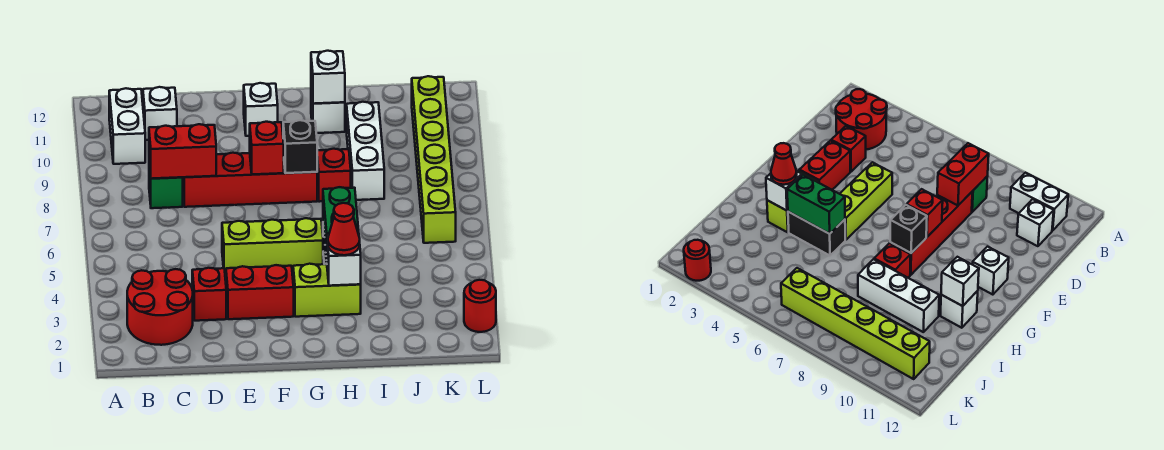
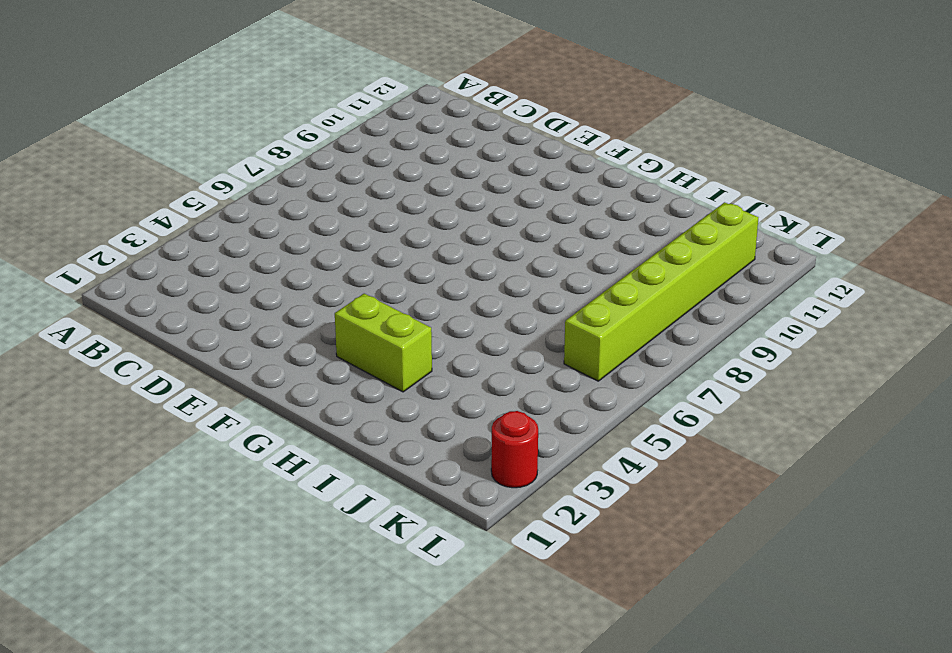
none -> red round brick B2:C3 level 1
none -> white brick B10:B11 level 1
none -> green brick C8 level 1

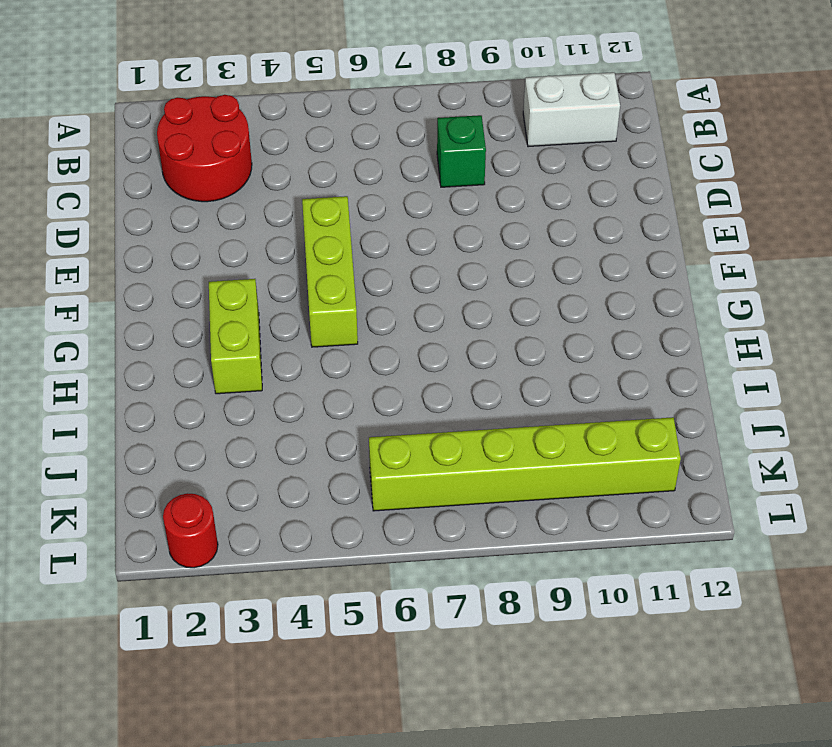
none -> white brick C11 level 1
none -> red brick D3 level 1
none -> red brick D8:G8 level 1

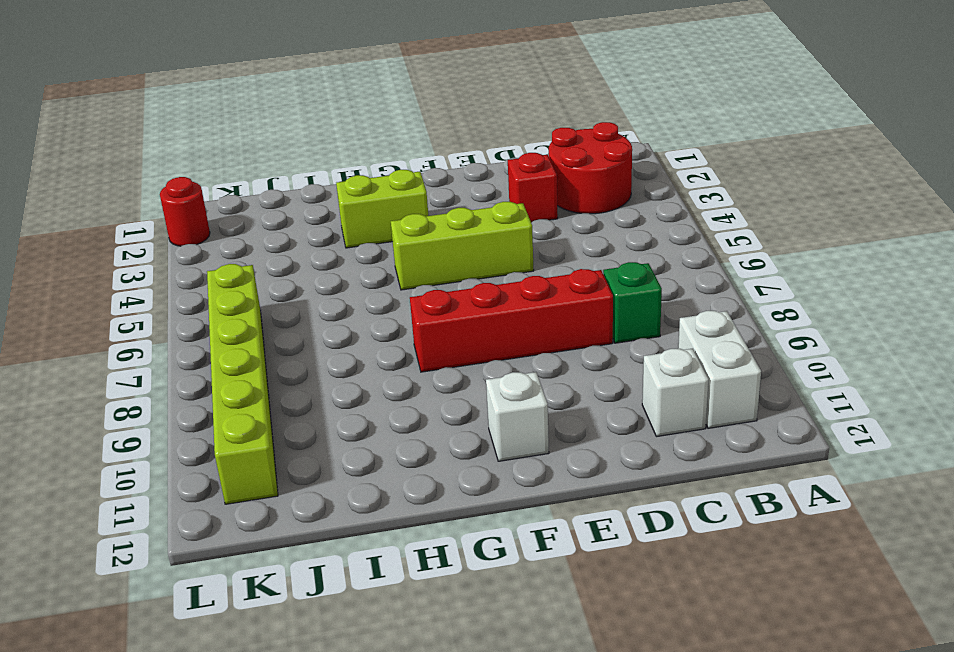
none -> red brick E3:F3 level 1
none -> black brick H4:H5 level 1
none -> red brick H8 level 1

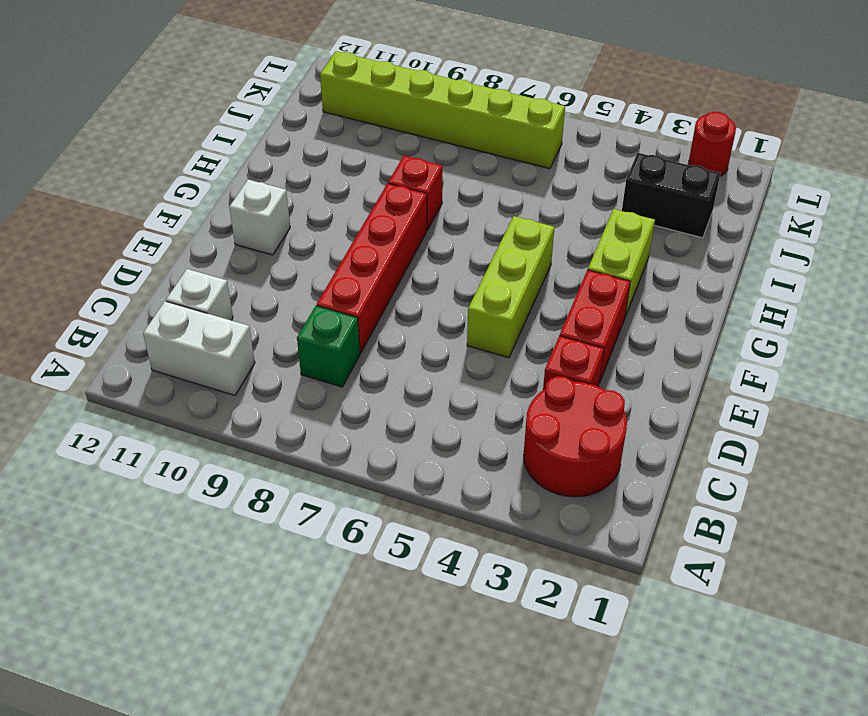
black brick J2:J3 level 1 -> black brick H4:H5 level 1
none -> white brick H11 level 1
none -> white brick I8:I10 level 1
none -> red brick C8:D8 level 2

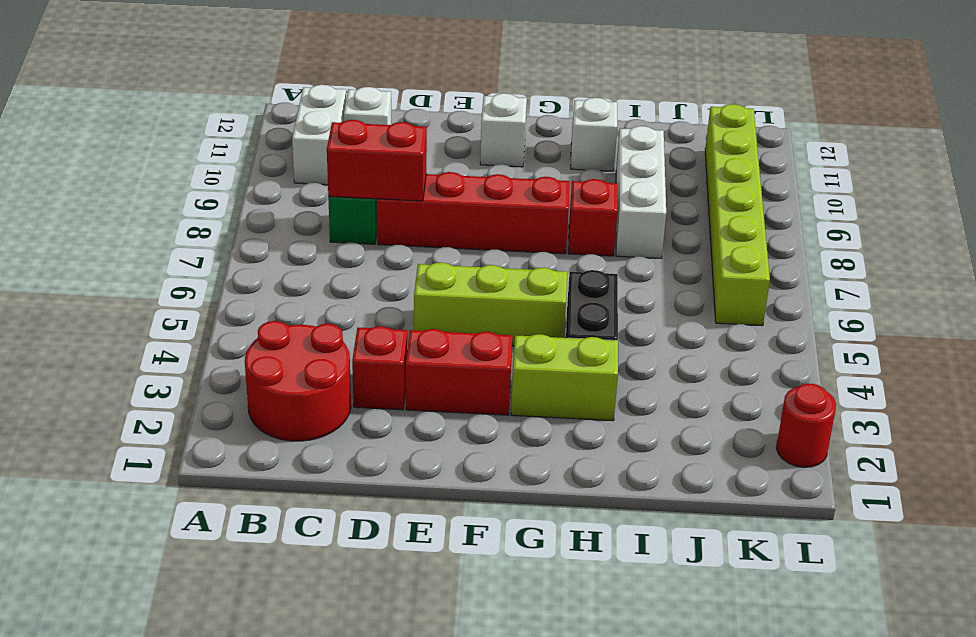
none -> red brick F8 level 2
none -> black brick G8 level 2
none -> white brick H3 level 2

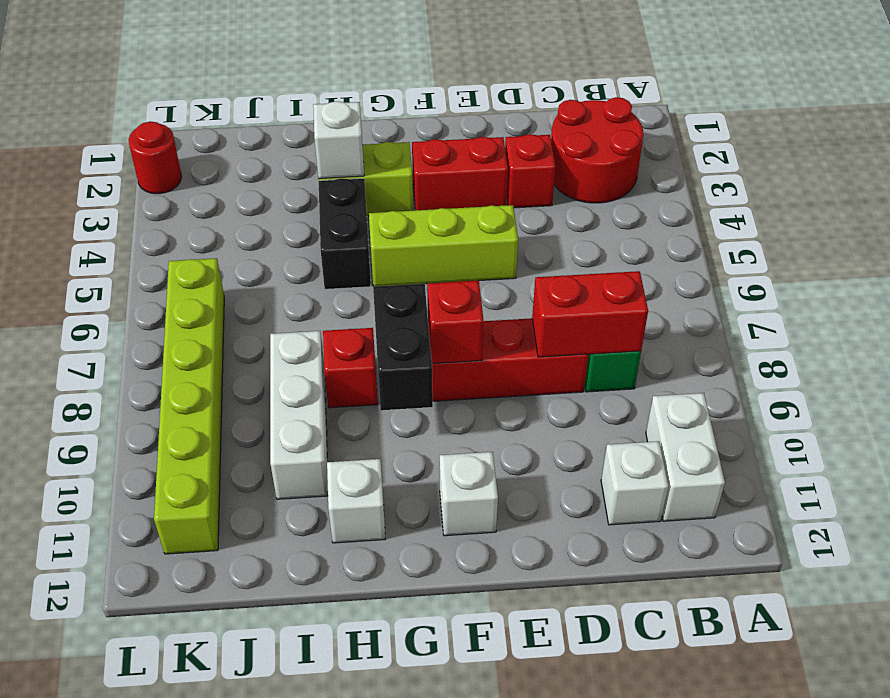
black brick G8:G9 level 2 -> black brick G8 level 2
none -> green brick H4:H5 level 2
none -> white brick H11 level 2
none -> red cone H3 level 3

